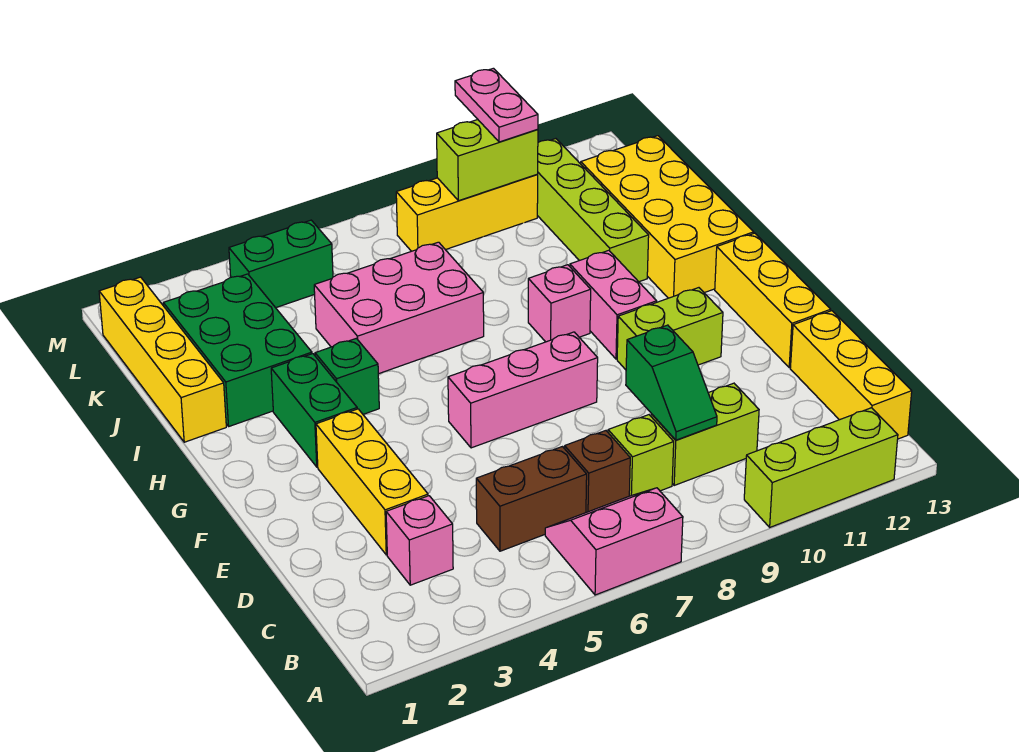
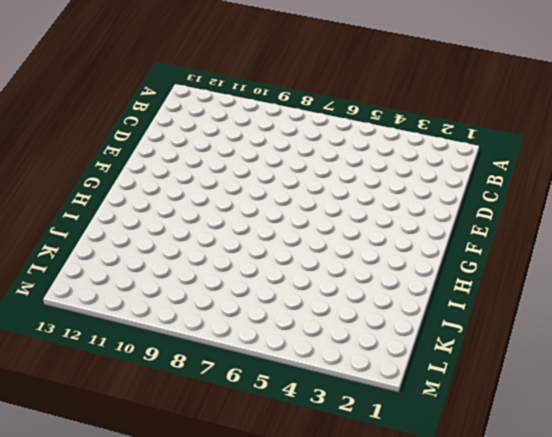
none -> pink slope A6:B7 level 1 top A
none -> lime brick A10:A12 level 1
none -> yellow brick B13:D13 level 1

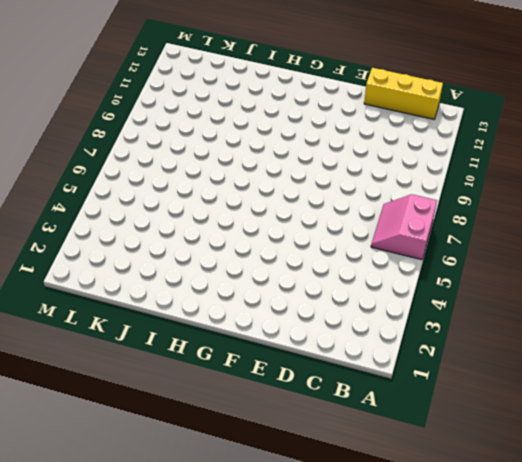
none -> lime brick A10:A12 level 1
none -> pink brick C3 level 1
none -> brown brick C5:C6 level 1

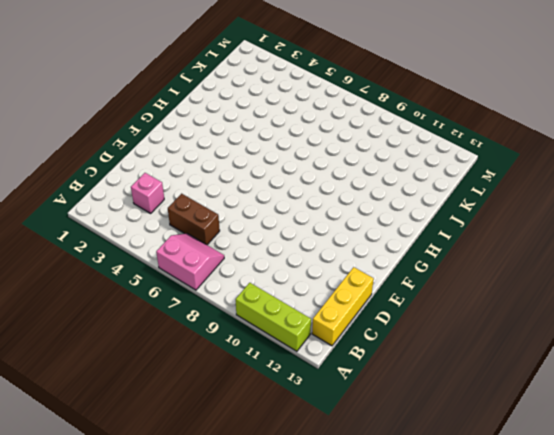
none -> brown brick C7 level 1
none -> lime brick C8 level 1
none -> lime brick C9:C10 level 1

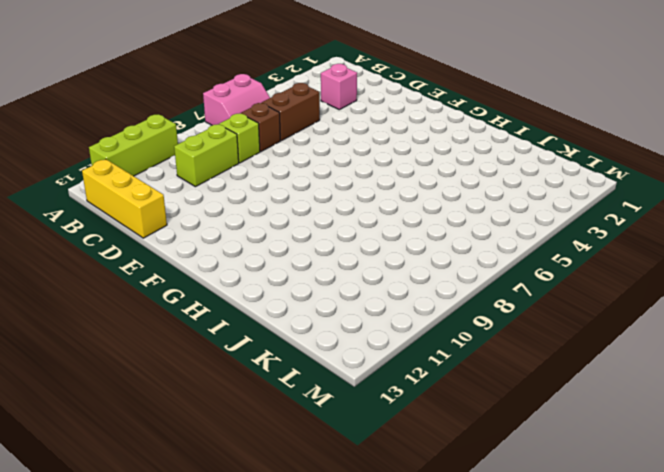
none -> yellow brick D3:F3 level 1
none -> yellow brick E13:G13 level 1
none -> pink brick F6:F8 level 1

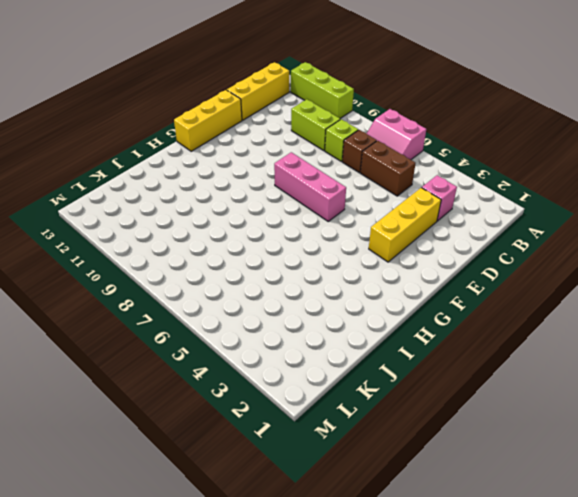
none -> lime brick F10:F11 level 1
none -> green brick G3:H3 level 1
none -> pink brick G10:H10 level 1

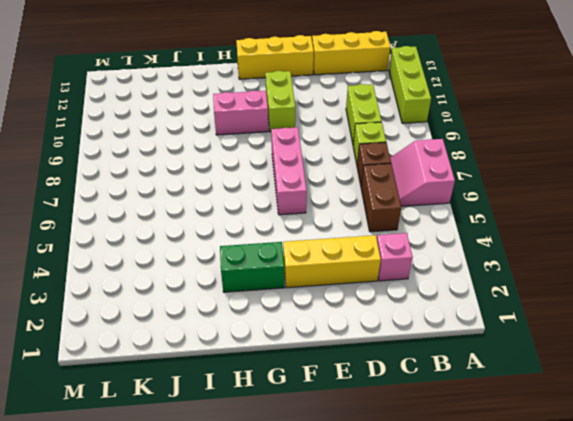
none -> green brick H4 level 1
none -> pink brick H9 level 1
none -> yellow brick H12:K13 level 1

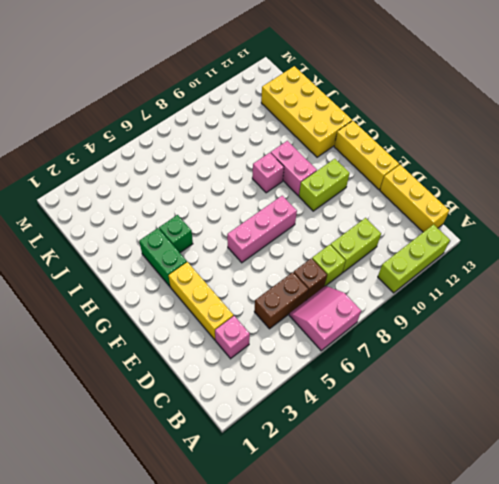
none -> yellow brick I1:L1 level 1
none -> green brick I2:K3 level 1
none -> pink brick I5:J7 level 1

